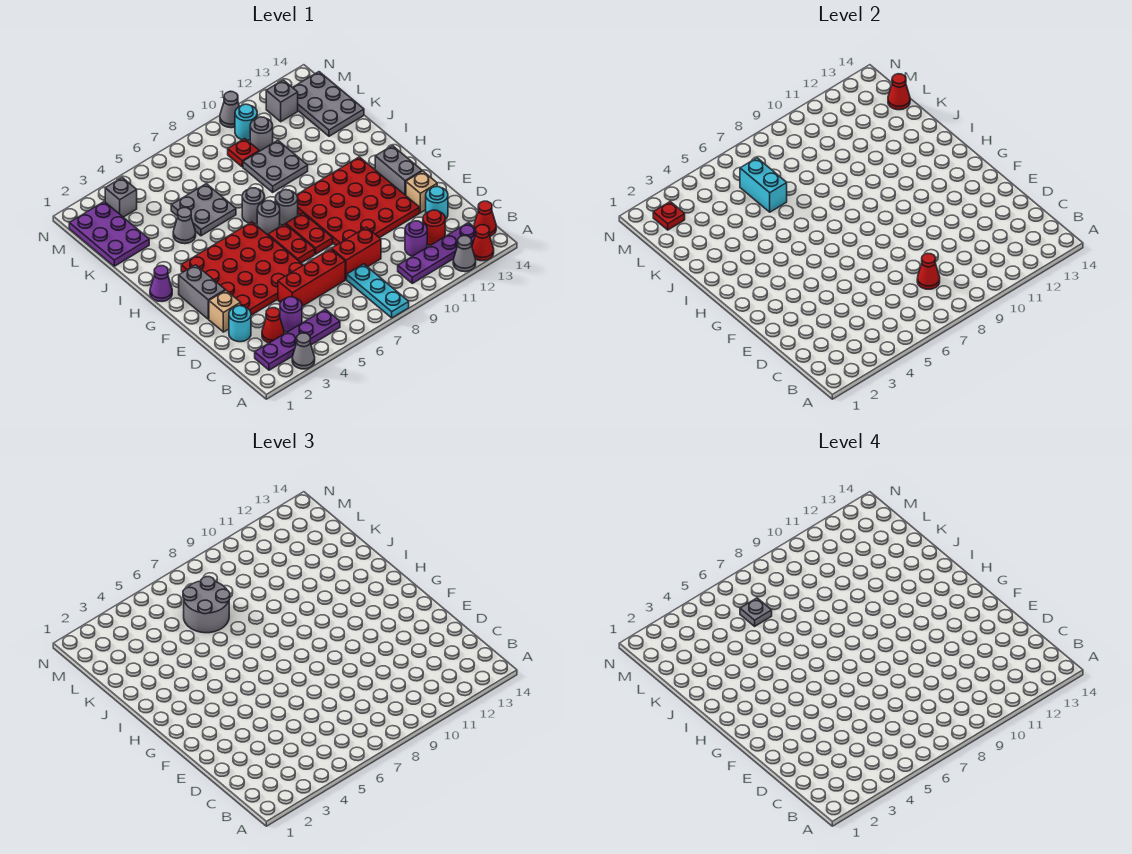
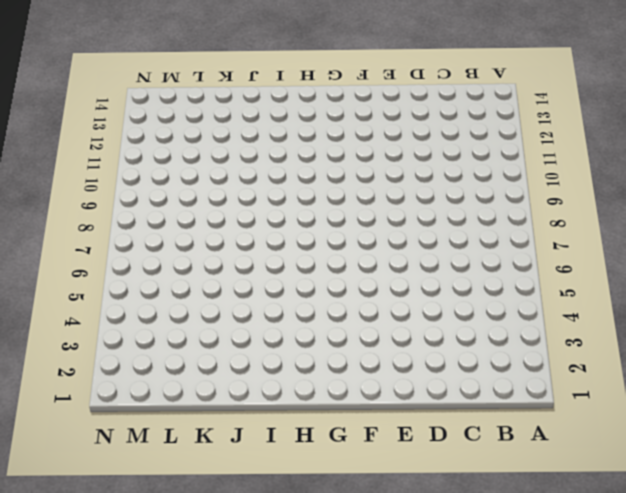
none -> grey cone A3 level 1
none -> cyan plate A8:C8 level 1
none -> grey cone A12 level 1
none -> red cone A13 level 1

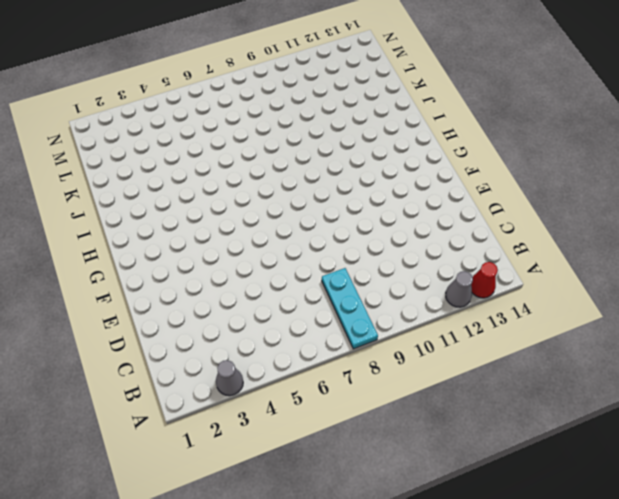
none -> purple plate B2:B5 level 1
none -> purple plate B10:B13 level 1
none -> red cone B14 level 1
none -> red cone C3 level 1

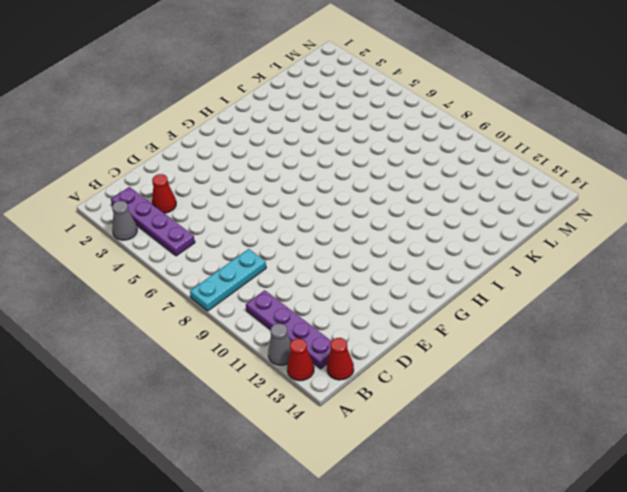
none -> purple round brick C4 level 1
none -> purple round brick C11 level 1
none -> red round brick C12 level 1
none -> cyan round brick D2 level 1

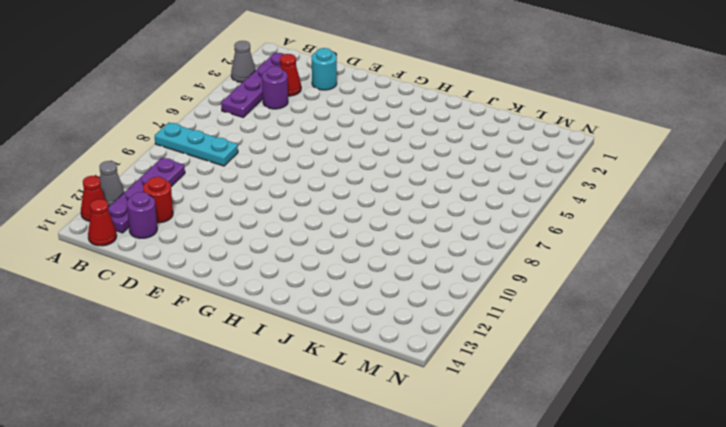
purple round brick C13 level 1 -> purple round brick C11 level 1
none -> red brick D5:D7 level 1
none -> red brick D8:D9 level 1
none -> cyan round brick D13 level 1
none -> tan brick E2 level 1

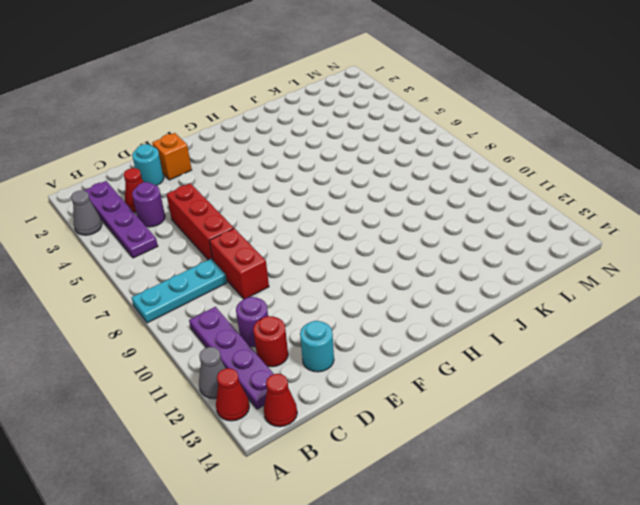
orange brick E2 level 1 -> tan brick E2 level 1
none -> red plate E3:H6 level 1
none -> red plate E9:H12 level 1
none -> tan brick E13 level 1
none -> grey brick F2:G2 level 1

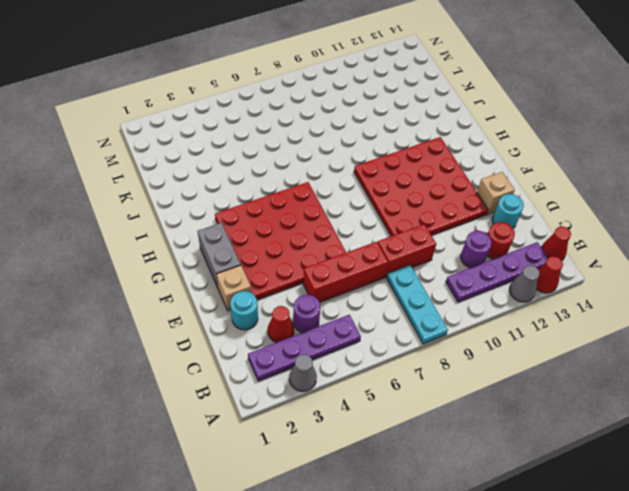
none -> red plate F7:G7 level 1
none -> red plate F8:G8 level 1
none -> grey brick F13:G13 level 1
none -> purple cone H1 level 1

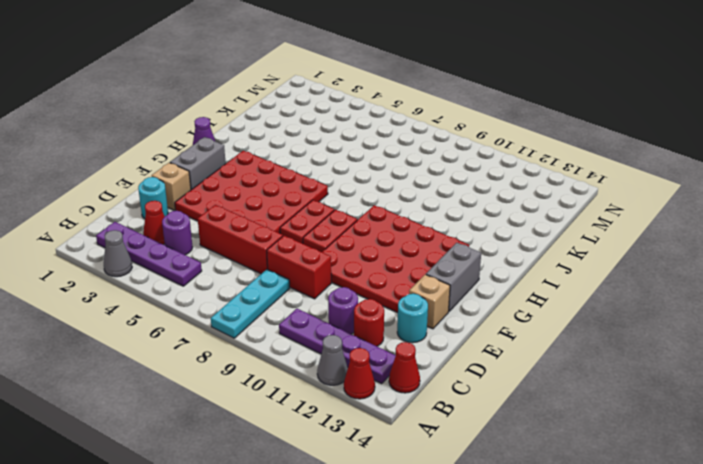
none -> grey round brick H7 level 1
none -> grey round brick H8 level 1
none -> grey round brick I7 level 1
none -> grey cone J4 level 1

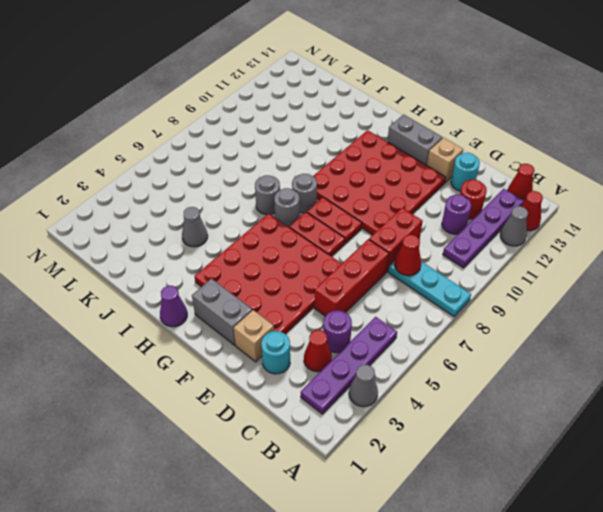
none -> grey plate J5:K6 level 1
none -> grey plate J9:K10 level 1
none -> purple plate K1:M2 level 1
none -> grey plate K13:M14 level 1

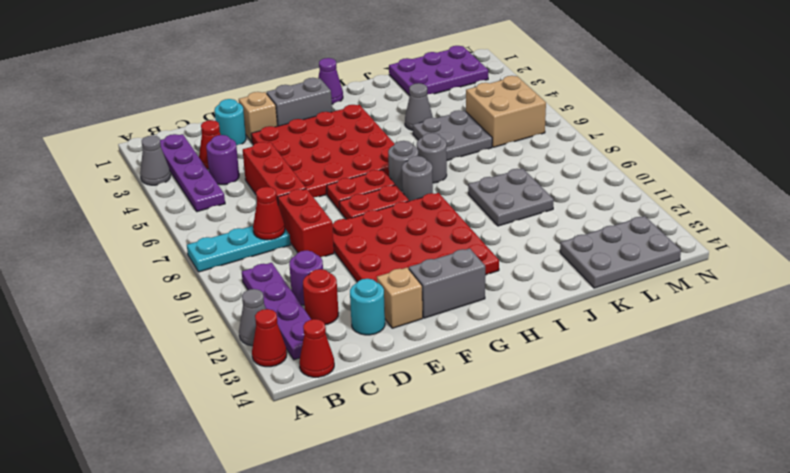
tan brick L5:M6 level 1 -> none
none -> red plate L9 level 1
none -> grey round brick L10 level 1
none -> grey brick M3 level 1
none -> cyan round brick M10 level 1

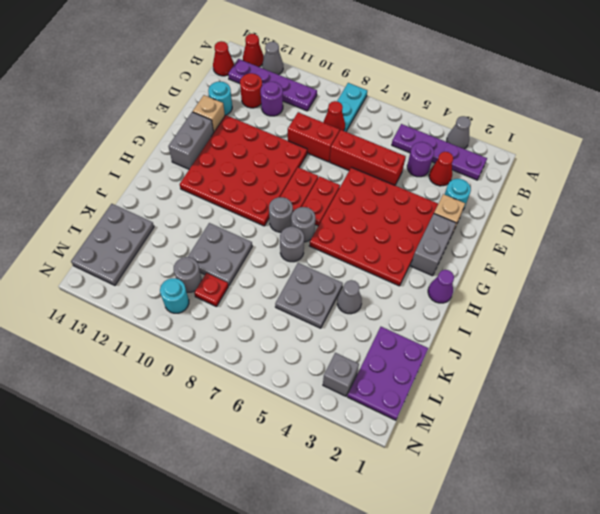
none -> grey brick M12 level 1
none -> grey cone N10 level 1
none -> cyan brick K6:L6 level 2
none -> red cone L14 level 2

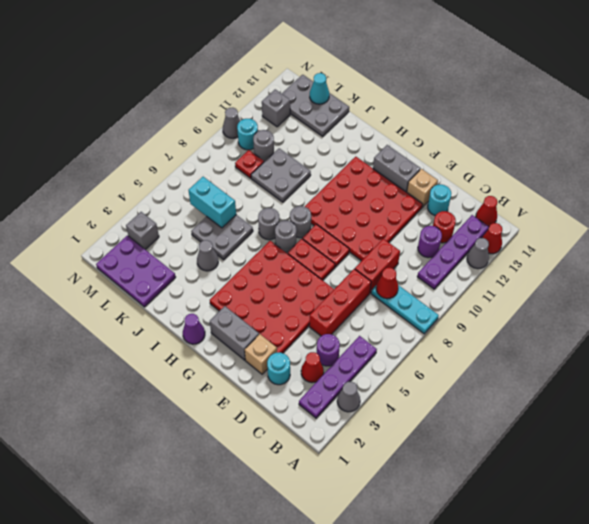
cyan cone L14 level 2 -> red cone L14 level 2
none -> red plate M2 level 2
none -> grey round brick K6:L7 level 3
none -> grey plate L6 level 4

